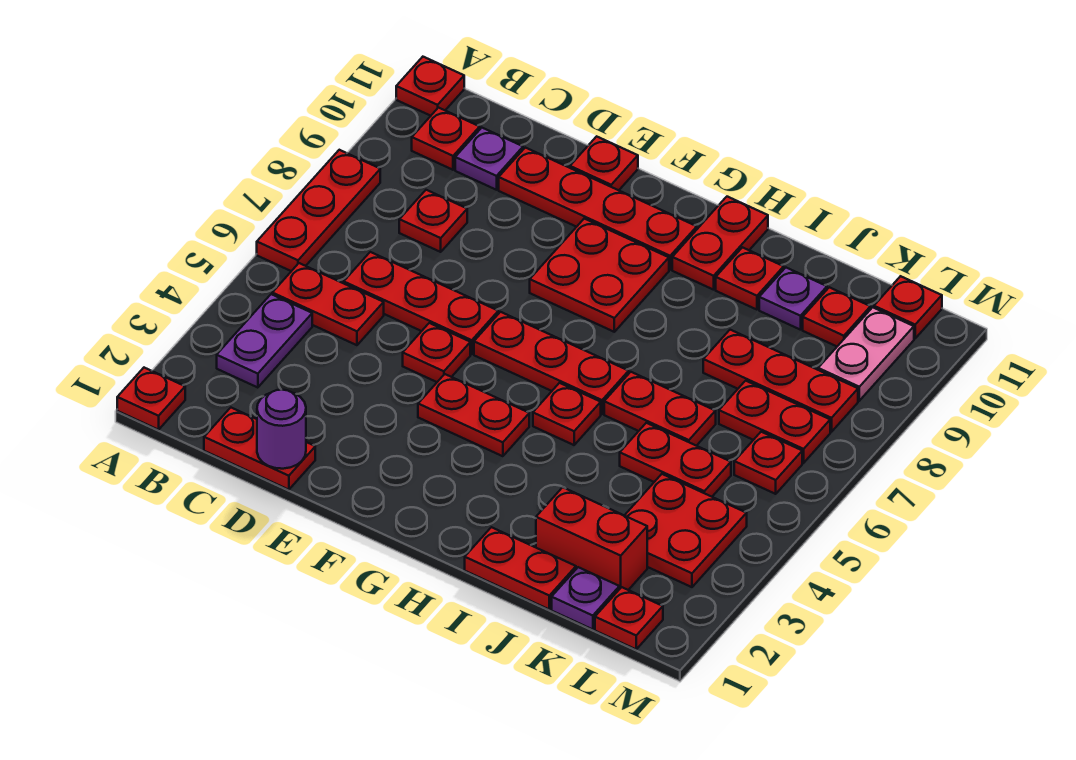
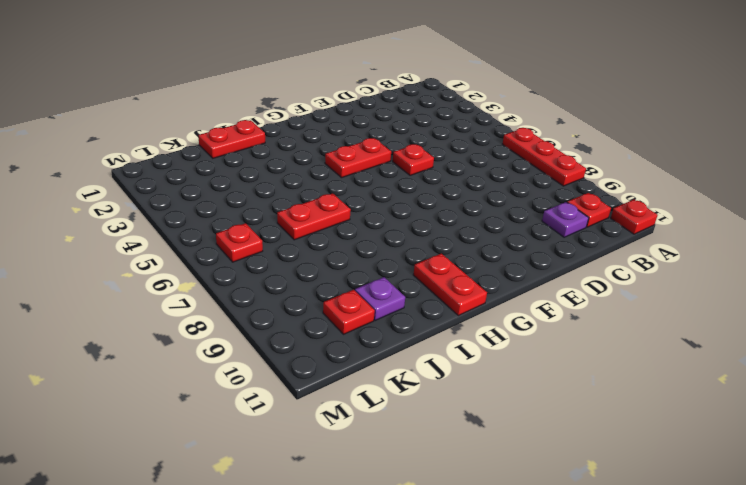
none -> red plate A1 level 1
none -> purple plate B3:B4 level 1
none -> red plate B5:C5 level 1
none -> red plate C1:D1 level 1

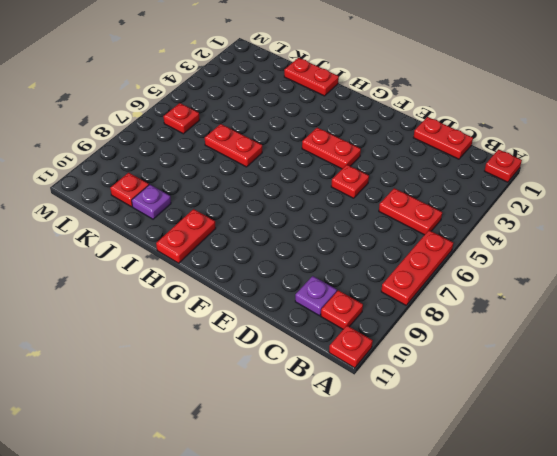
none -> purple plate B3:B4 level 1
none -> red plate C6:E6 level 1
none -> red plate C8 level 1
none -> red plate D10:G10 level 1

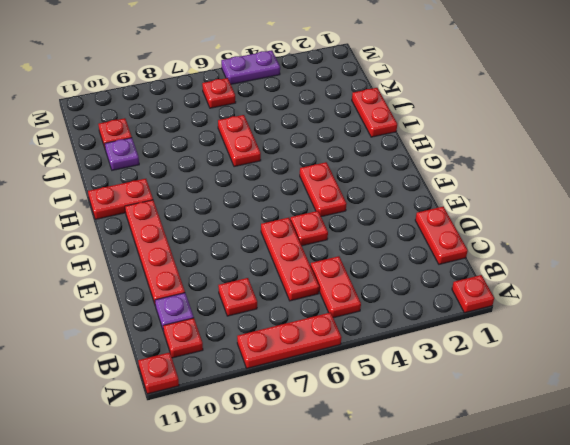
purple plate M4:M5 level 1 -> purple plate B3:B4 level 1
none -> red plate E11 level 1
none -> red plate F6:H6 level 1
none -> red plate F8:G9 level 1
none -> red plate H5 level 1

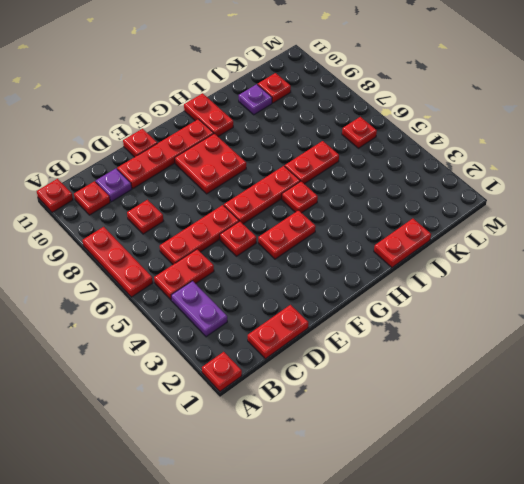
none -> red plate I10 level 1
none -> red brick J2:K2 level 1
none -> red plate J5:K5 level 1
none -> red plate J8:L8 level 1

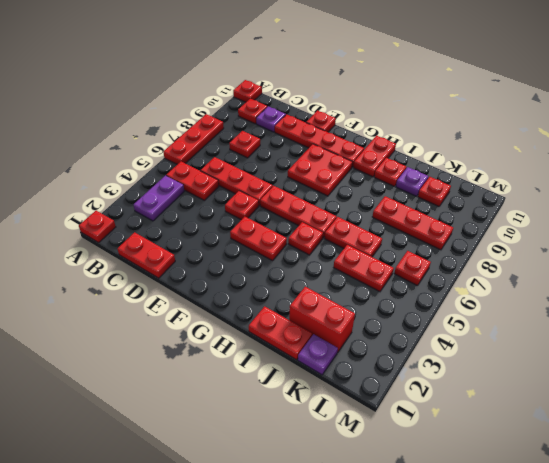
none -> red plate K3:L4 level 1
none -> red plate K7:L7 level 1
none -> red plate L1 level 1
none -> pink plate L9:L10 level 1

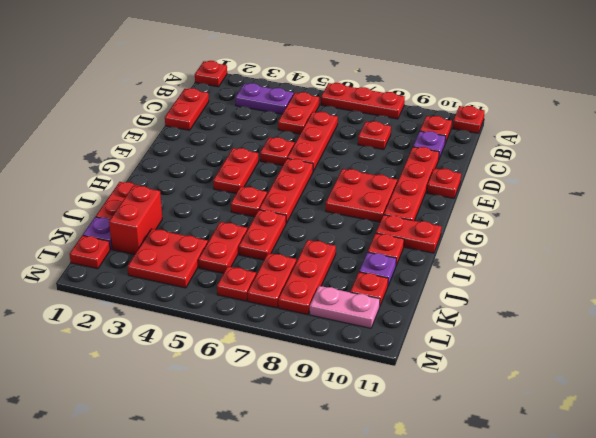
none -> red plate L11 level 1
none -> purple round brick D1 level 2

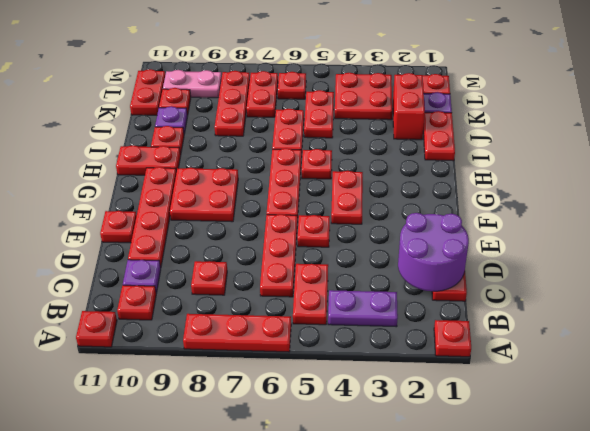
purple round brick C1:D2 level 2 -> purple round brick D1 level 2
red plate K11:L11 level 1 -> red plate L11 level 1

